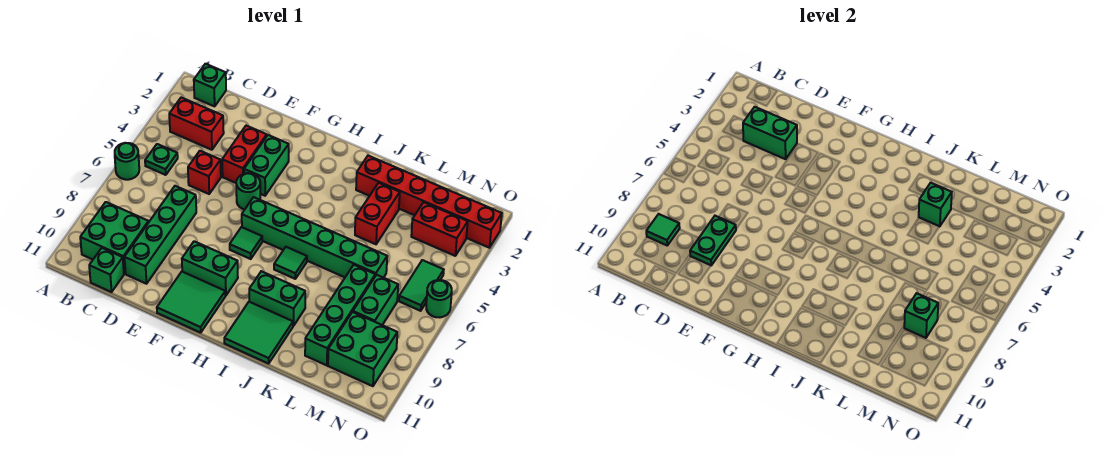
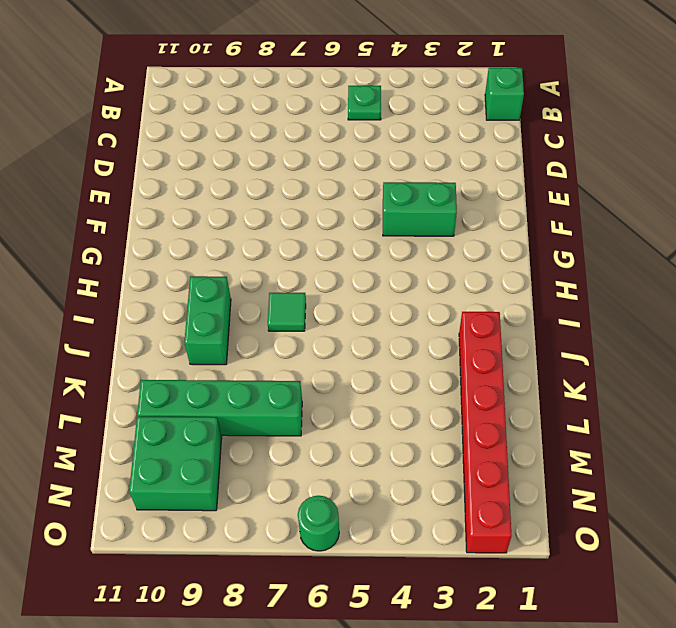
none -> green round brick A6 level 1
none -> red brick B3:C3 level 1
none -> green brick B9:C10 level 1
none -> green brick C11 level 1

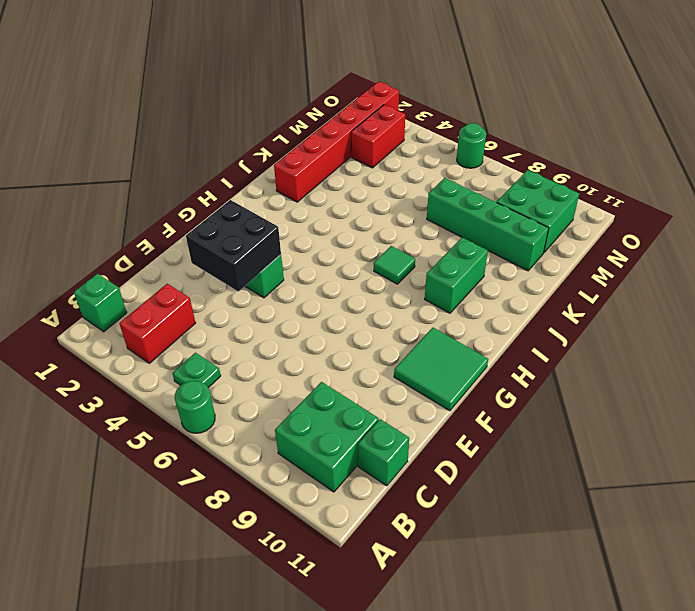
black brick E3:F4 level 2 -> none
none -> red brick D5 level 1
none -> green brick D7:D10 level 1
none -> red brick E3:E4 level 1
none -> green round brick F5 level 1

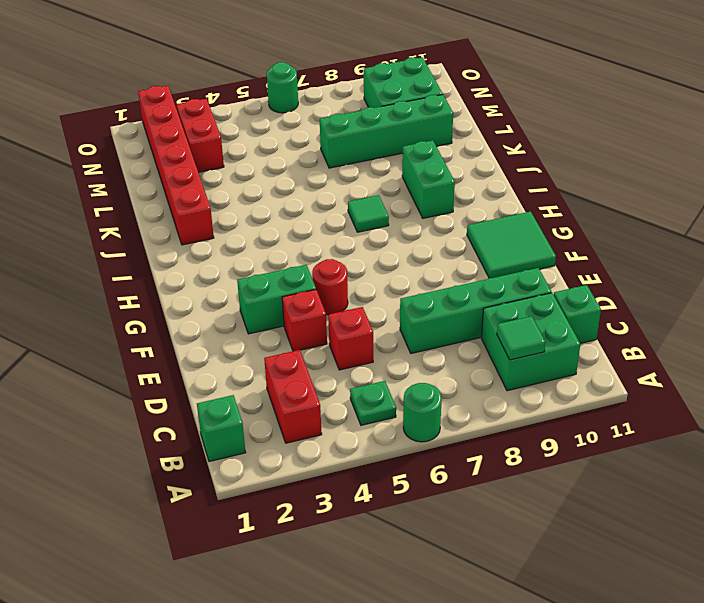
red brick E4 level 1 -> red brick E3:E4 level 1
red round brick F5 level 1 -> green round brick F5 level 1
none -> green brick F9:G9 level 1
none -> green brick G6:L6 level 1
none -> green tile G7 level 1
none -> green tile I10:J11 level 1

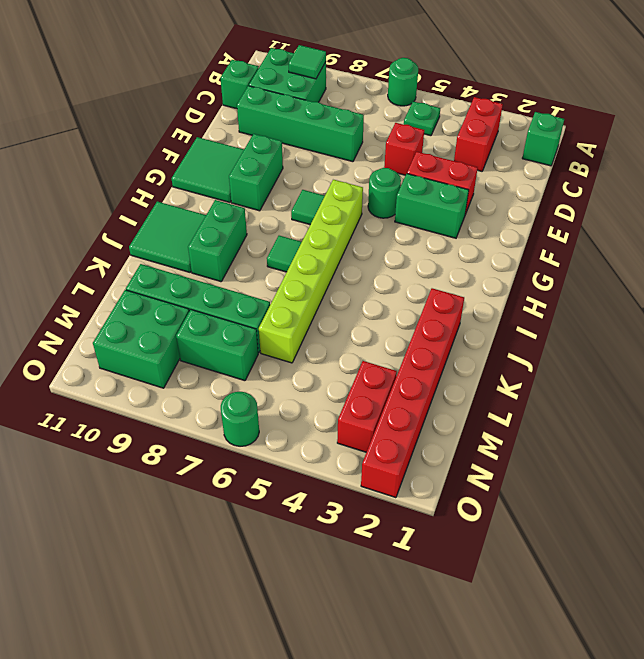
lime brick G6:L6 level 1 -> green brick G6:L6 level 1
none -> red brick K3:K4 level 1
none -> green tile N5:N6 level 1
none -> green brick C3:D3 level 2
none -> green plate D8:D9 level 2

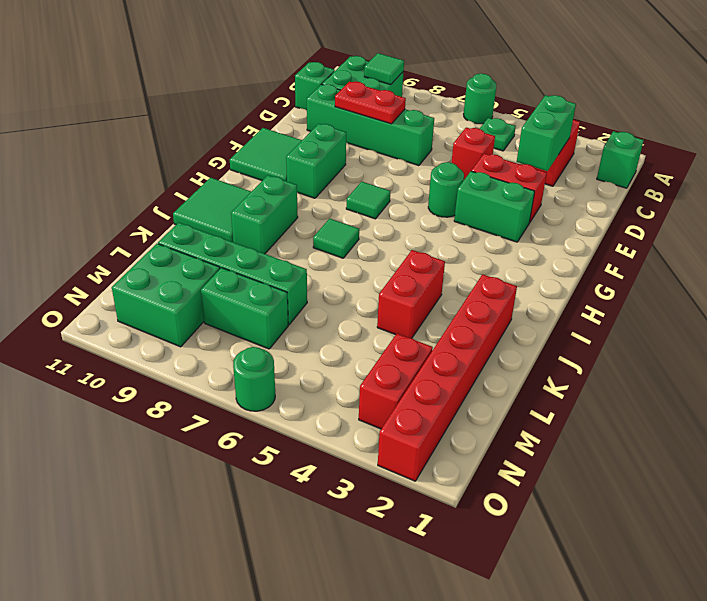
red plate D8:D9 level 2 -> green plate D8:D9 level 2
red brick J4:K4 level 1 -> red brick K3:K4 level 1
none -> green brick G6:L6 level 1
none -> green tile N5:N6 level 1
none -> green brick K3 level 2
none -> green brick M8 level 2

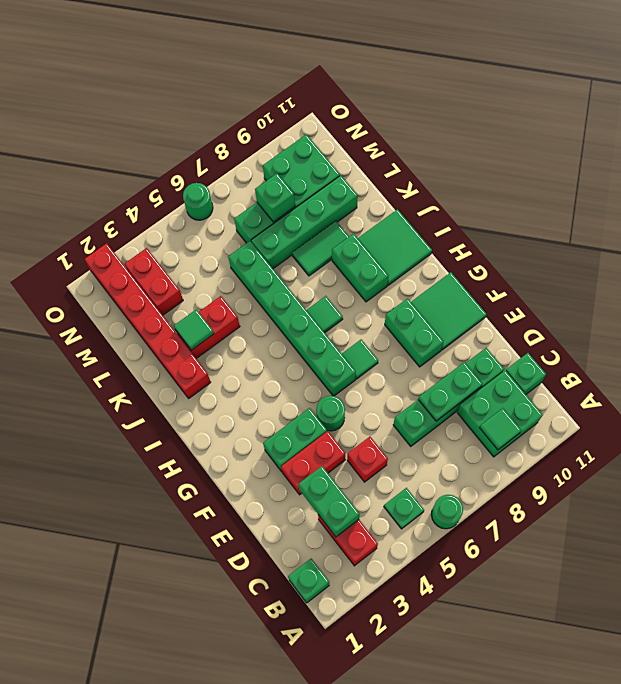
green tile K3 level 2 -> green brick K3 level 2
green tile K8:K9 level 1 -> green tile N5:N6 level 1

